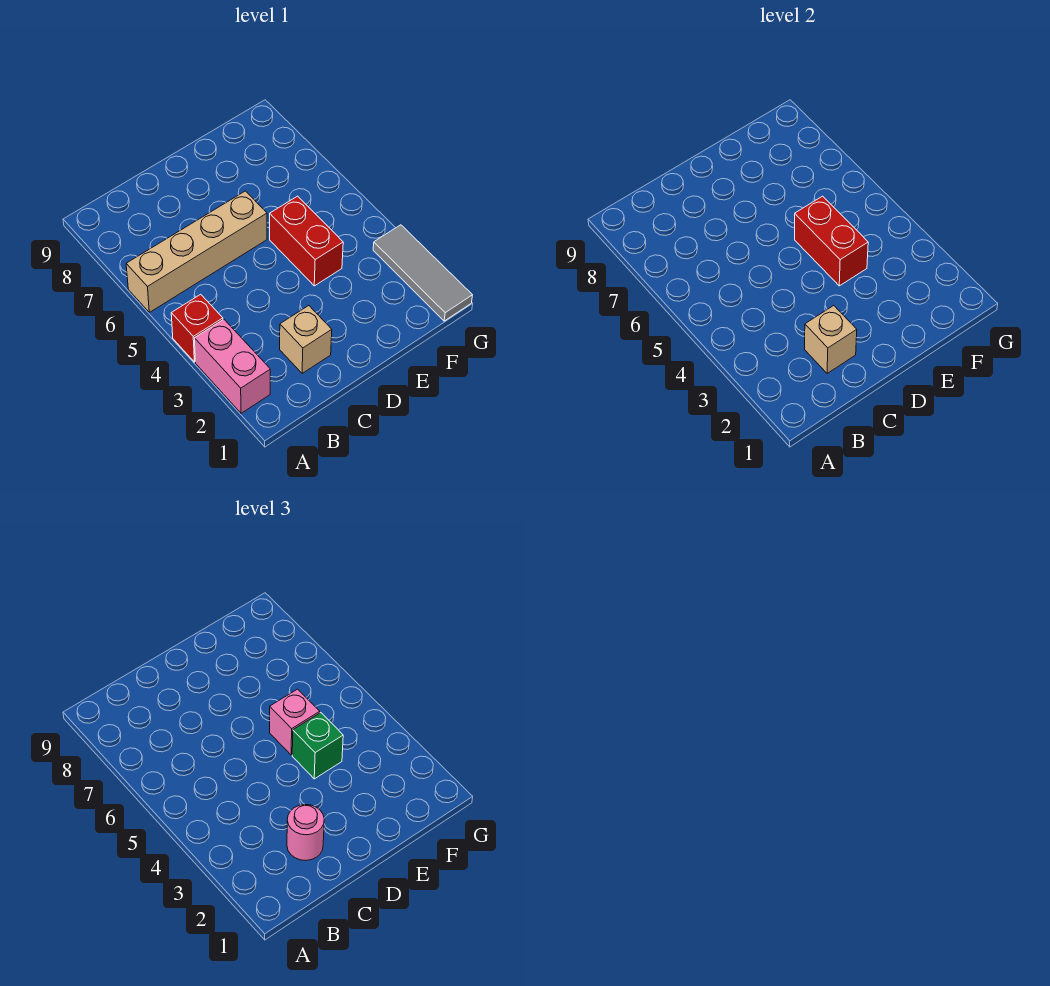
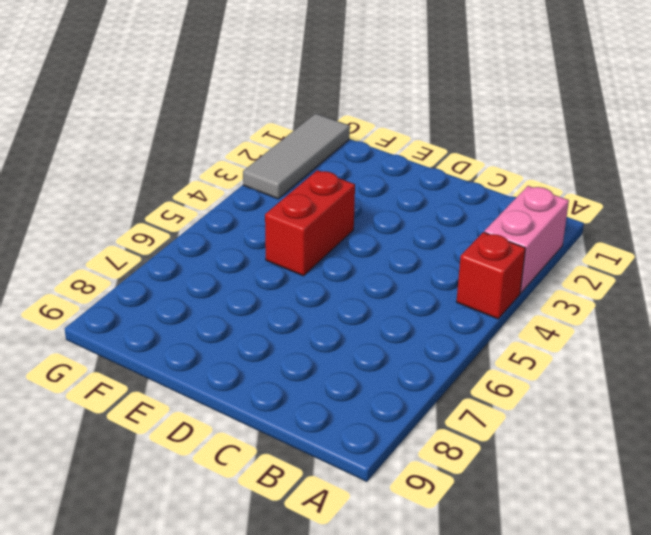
none -> tan brick A6:D6 level 1
none -> tan brick C2 level 1

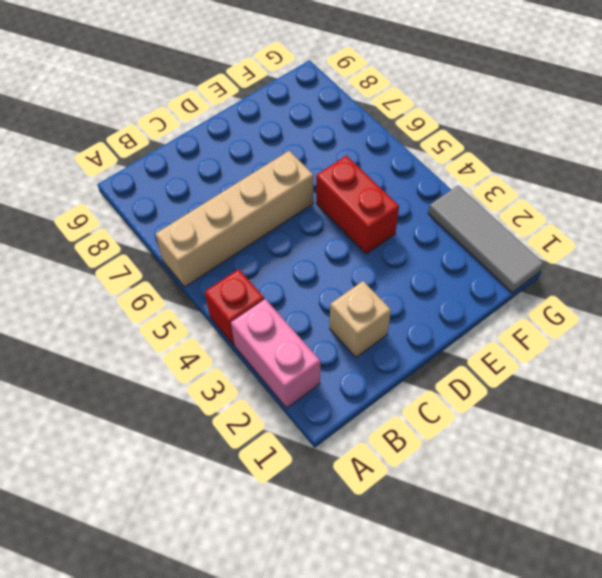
none -> tan brick C2 level 2
none -> red brick E4:E5 level 2

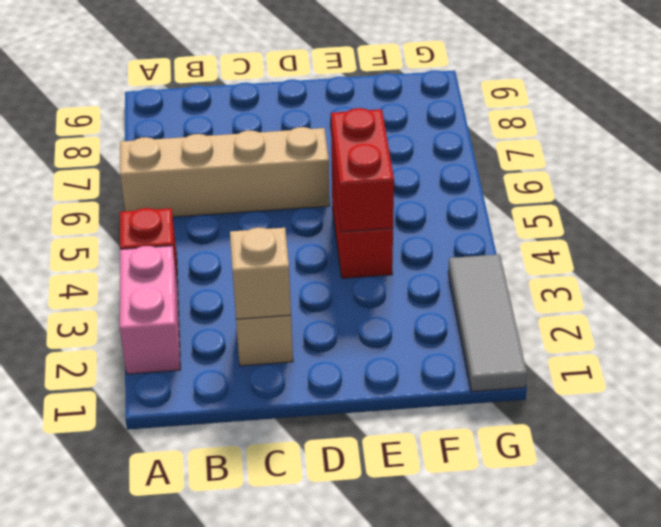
none -> pink round brick C2 level 3
none -> green brick E4 level 3

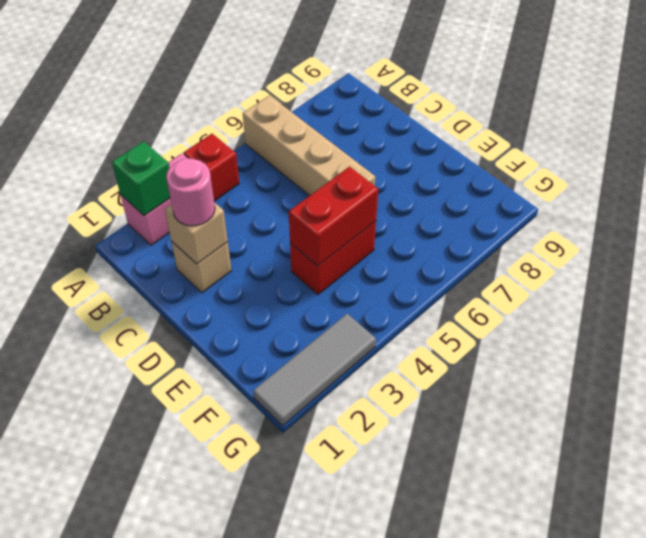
green brick A2 level 2 -> green brick E4 level 3
none -> pink brick E5 level 3

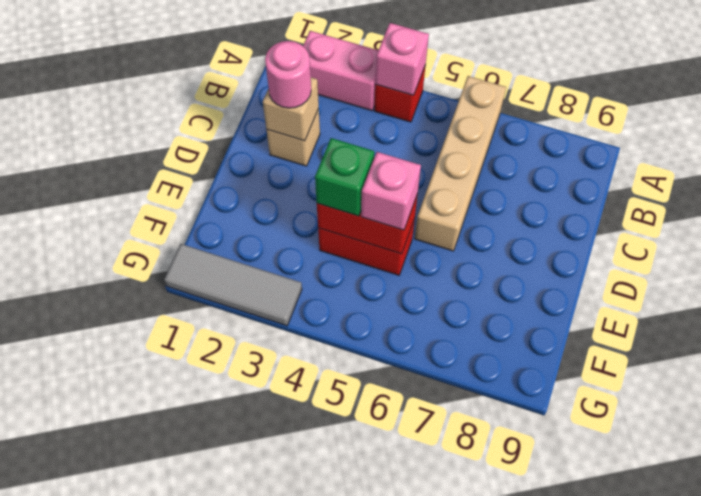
pink brick A4 level 2 -> none

